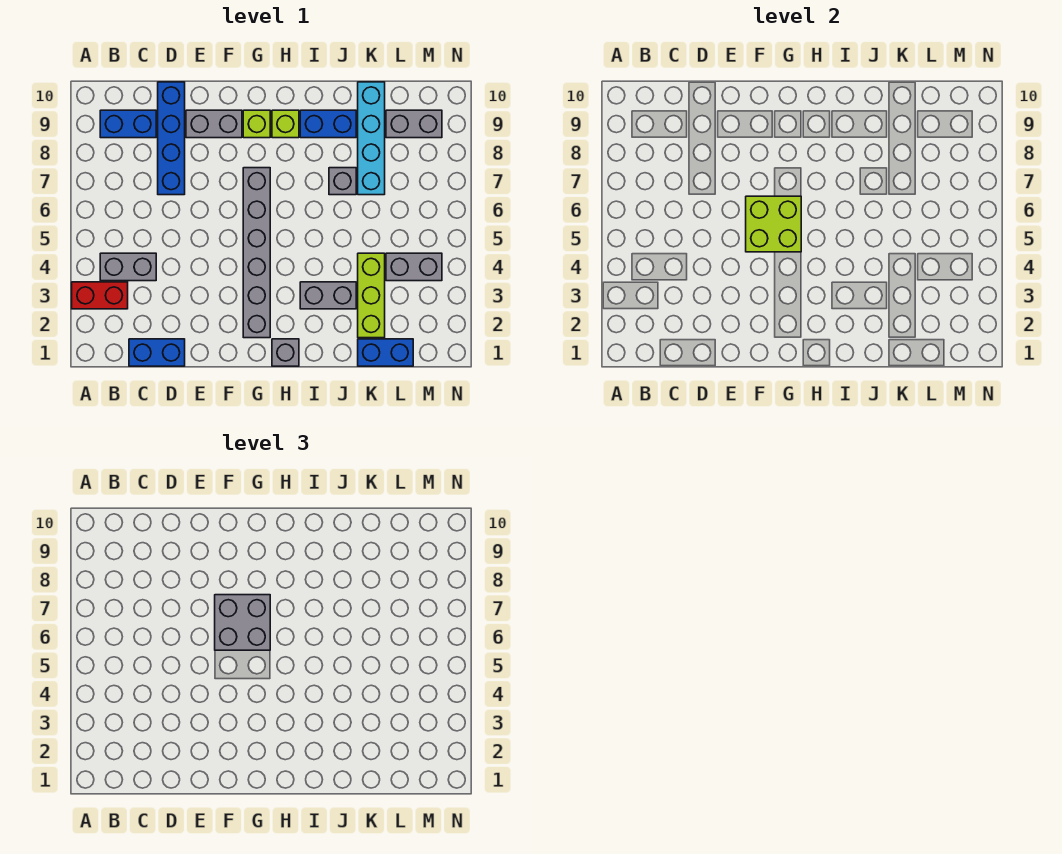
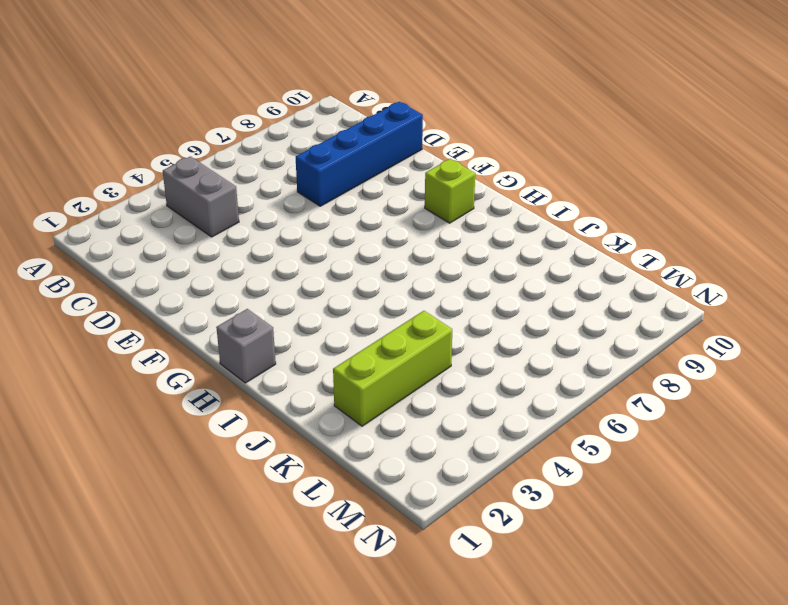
none -> red brick A3:B3 level 1
none -> blue brick B9:C9 level 1
none -> blue brick C1:D1 level 1

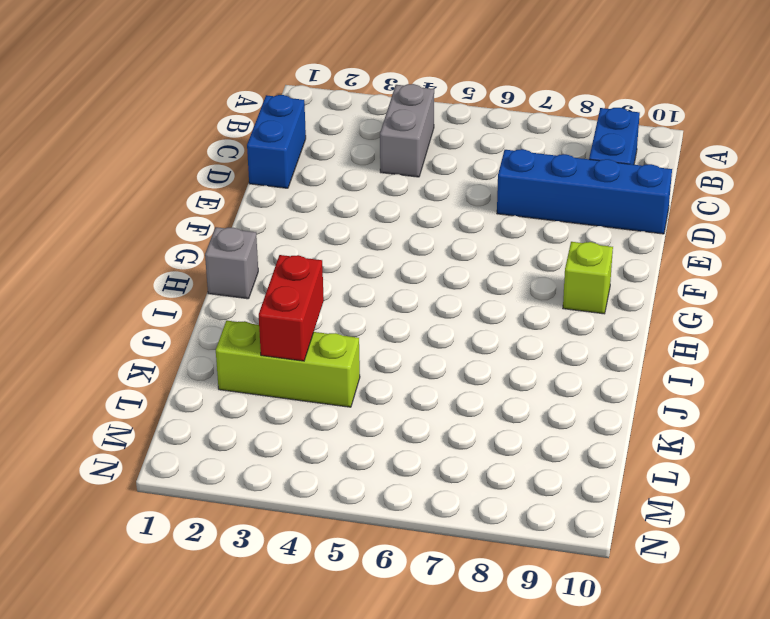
red brick J3:K3 level 2 -> red brick A3:B3 level 1
none -> grey brick E9:F9 level 1
none -> grey brick G2:G7 level 1
none -> lime brick H9 level 1

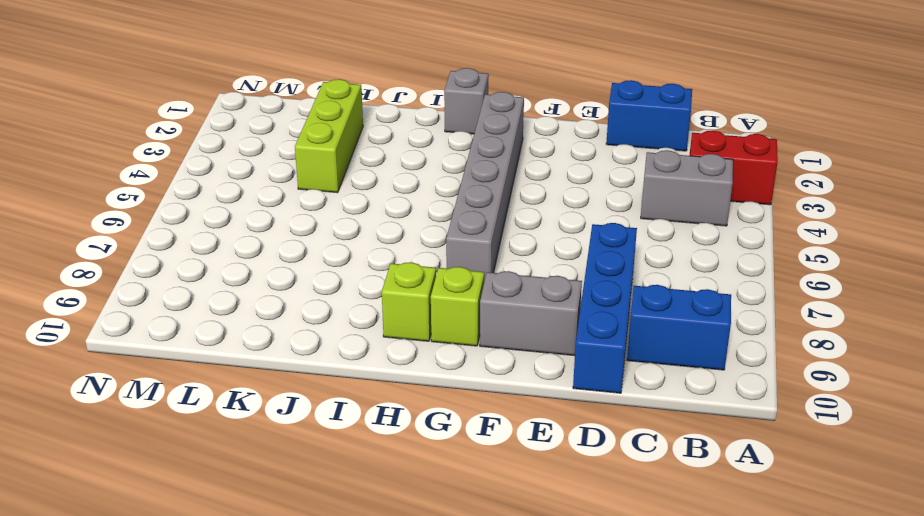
none -> grey brick I3:J3 level 1
none -> blue brick I9:J9 level 1
none -> grey brick J7 level 1

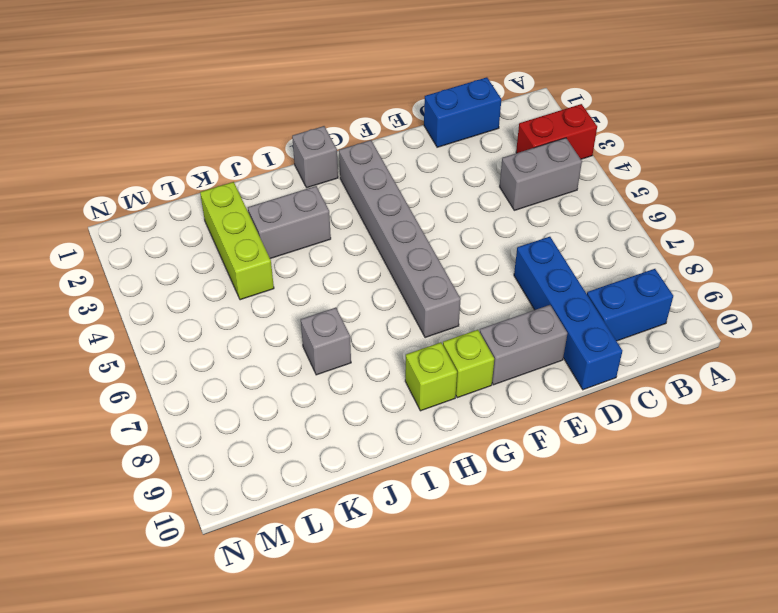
none -> blue brick I9:J9 level 1
none -> blue brick K1:L1 level 1
none -> cyan brick K7:K10 level 1

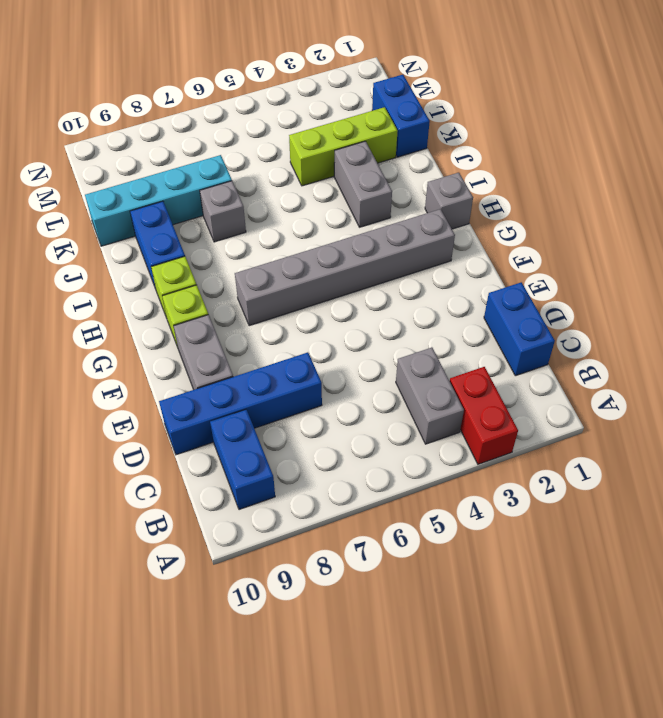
none -> grey brick L4:M4 level 1
none -> grey brick L9:M9 level 1
none -> lime brick F5:G6 level 2

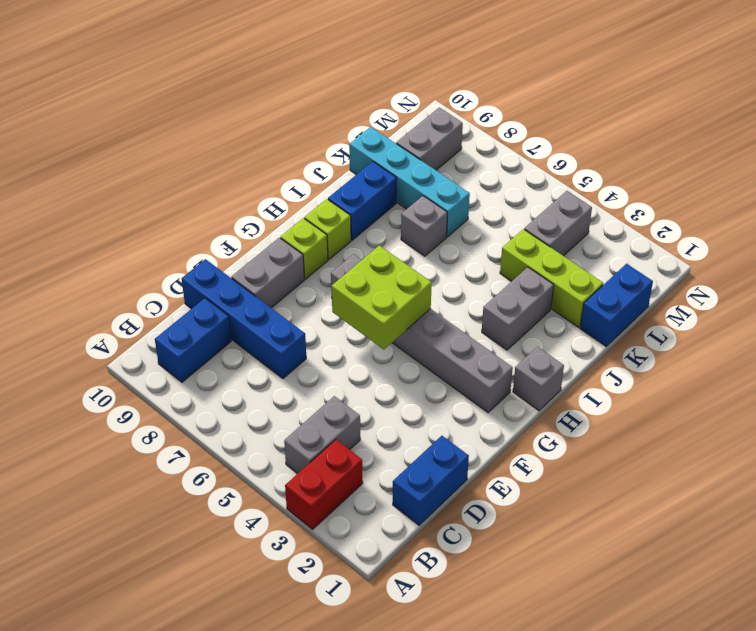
none -> grey brick F6:G7 level 3

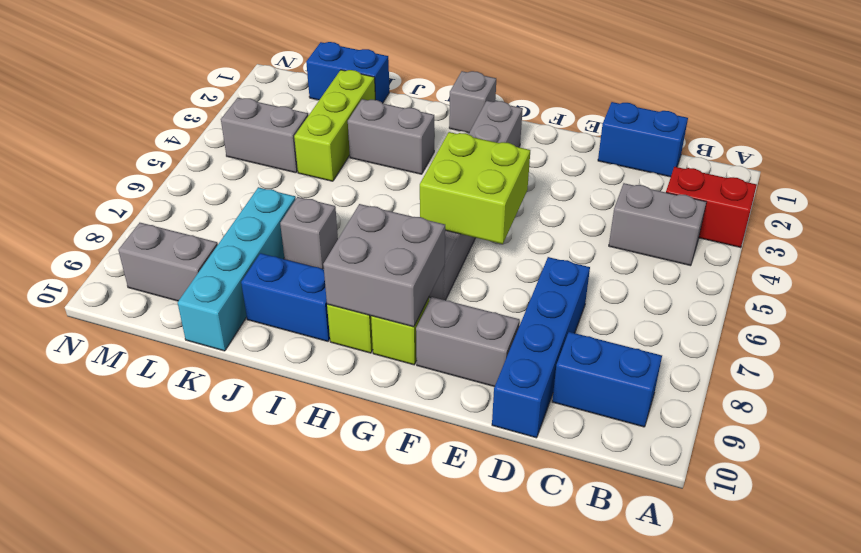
grey brick G8:H9 level 2 -> grey brick F6:G7 level 3

